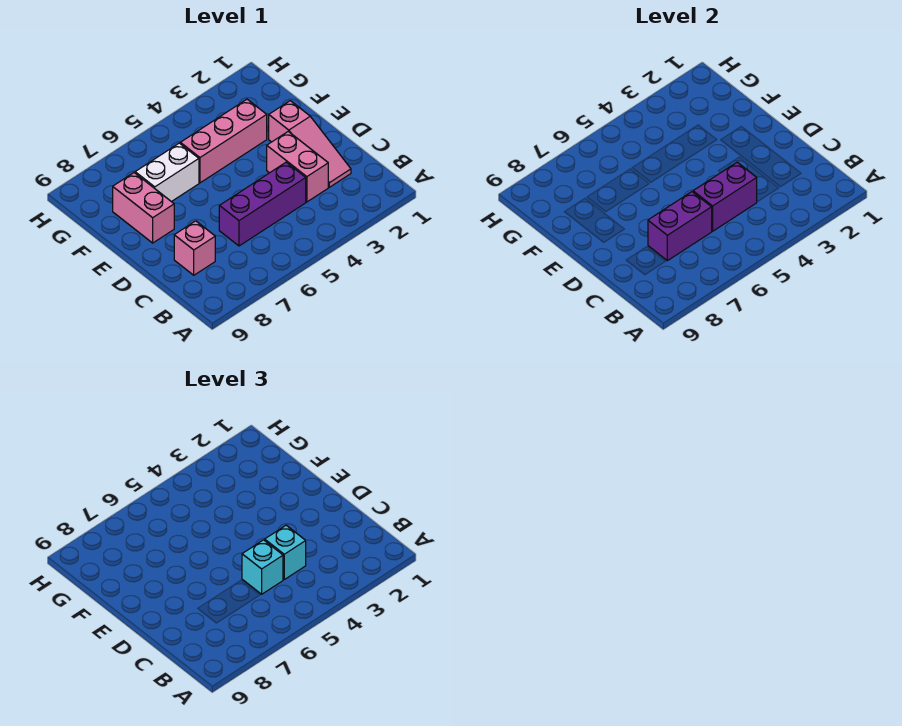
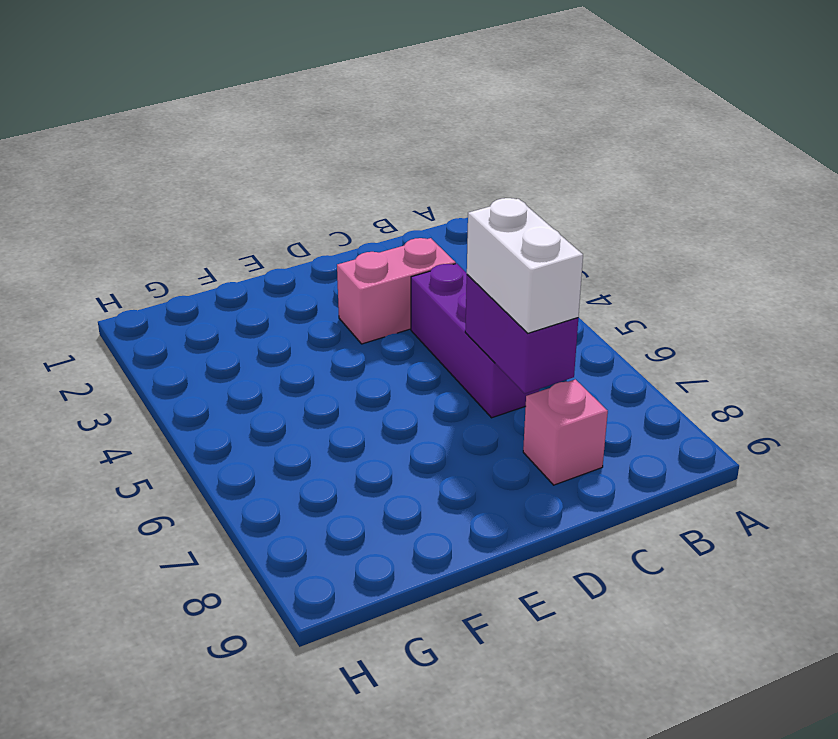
white brick C6:C7 level 3 -> white brick F6:F7 level 1
none -> pink slope C2:E2 level 1 top E
none -> pink brick E8:F8 level 1

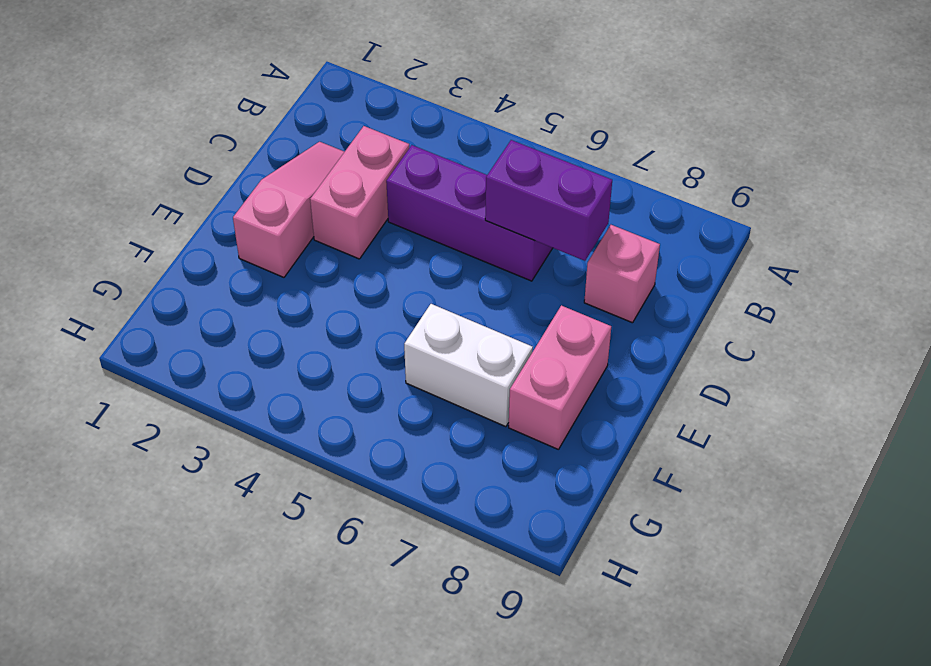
none -> pink brick F3:F5 level 1
none -> purple brick C4:C5 level 2

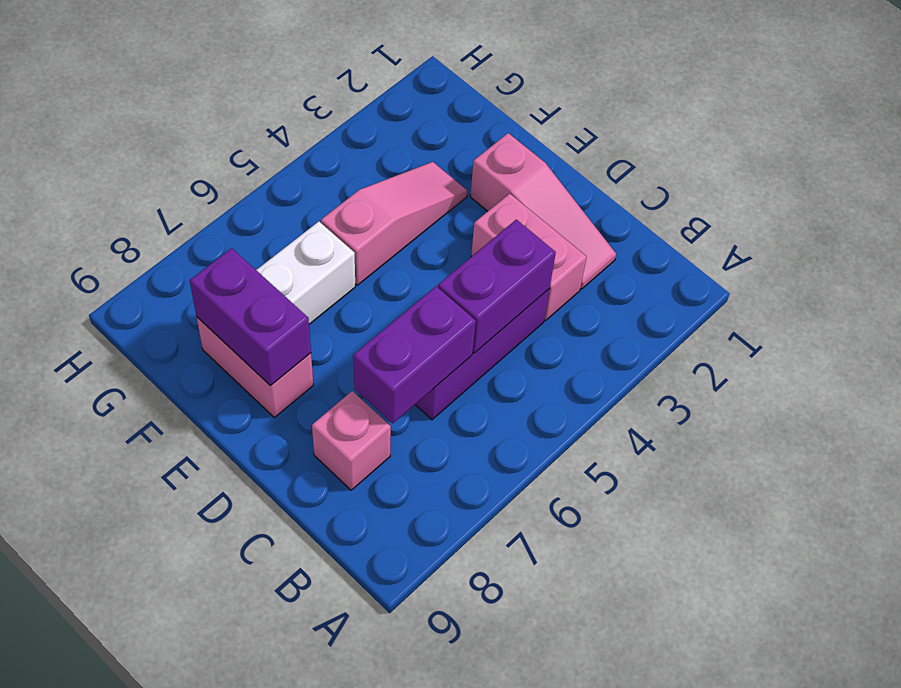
purple brick E8:F8 level 2 -> none
pink slope F3:F5 level 1 top 5 -> pink brick F3:F5 level 1
none -> cyan brick C4 level 3
none -> cyan brick C5 level 3

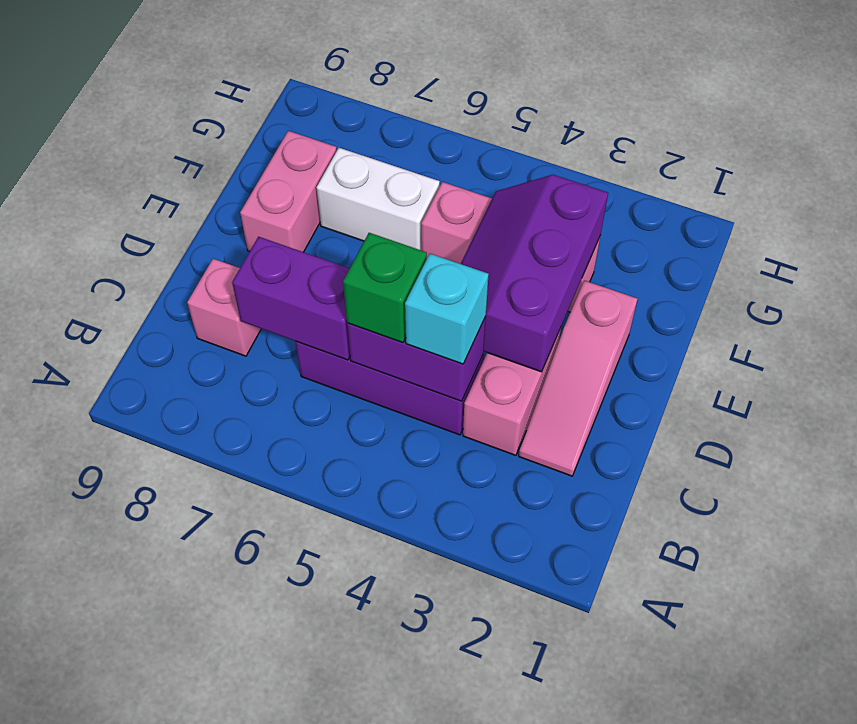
green brick C5 level 3 -> cyan brick C5 level 3
purple slope D3:F4 level 2 top 3 -> none

